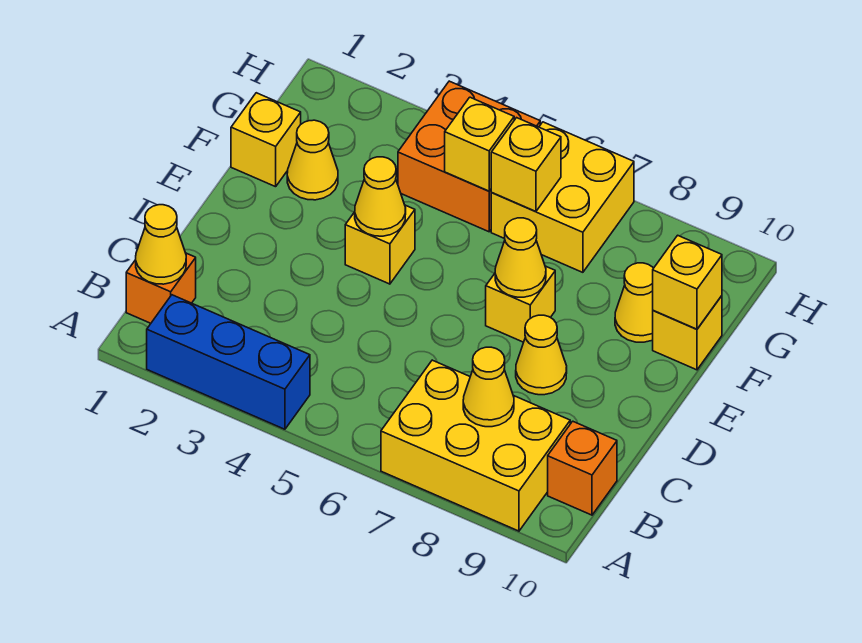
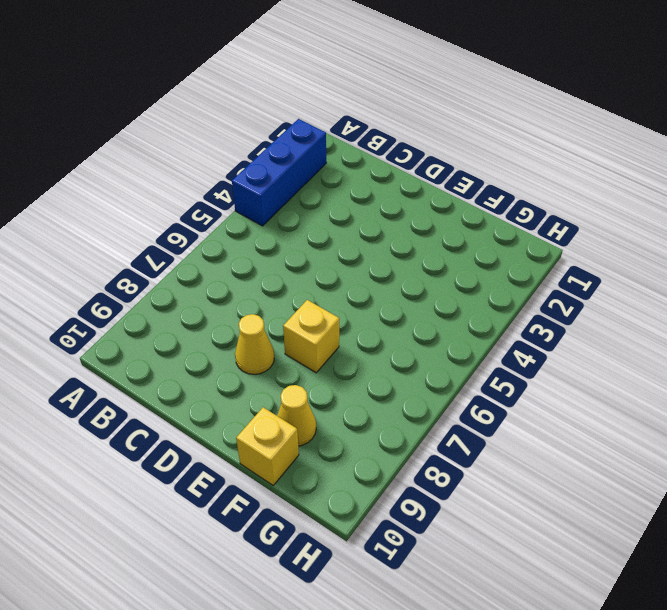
none -> yellow brick A7:B9 level 1
none -> orange brick B1 level 1
none -> orange brick B10 level 1

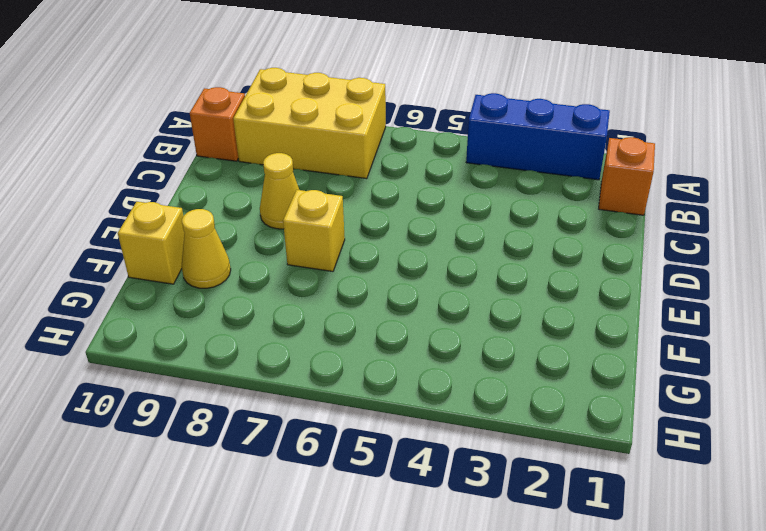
none -> yellow brick E4 level 1
none -> yellow brick F1 level 1
none -> yellow cone F2 level 1

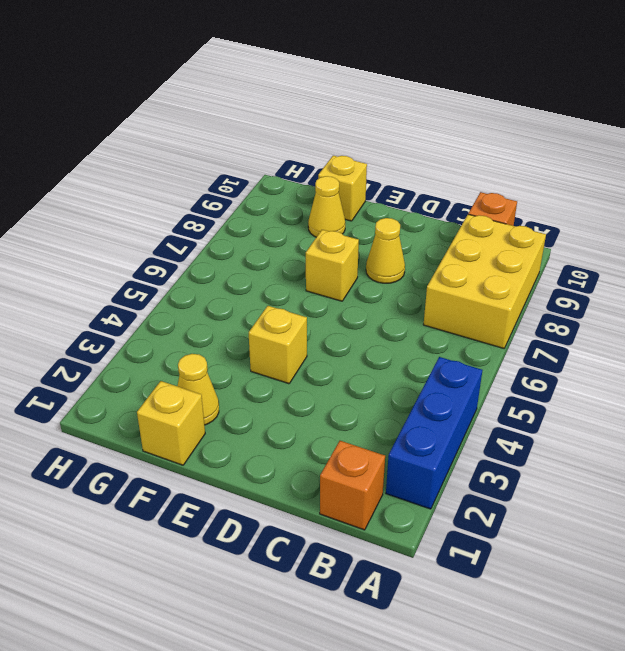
none -> orange brick G4:H5 level 1
none -> yellow brick G6:H7 level 1
none -> yellow cone B1 level 2

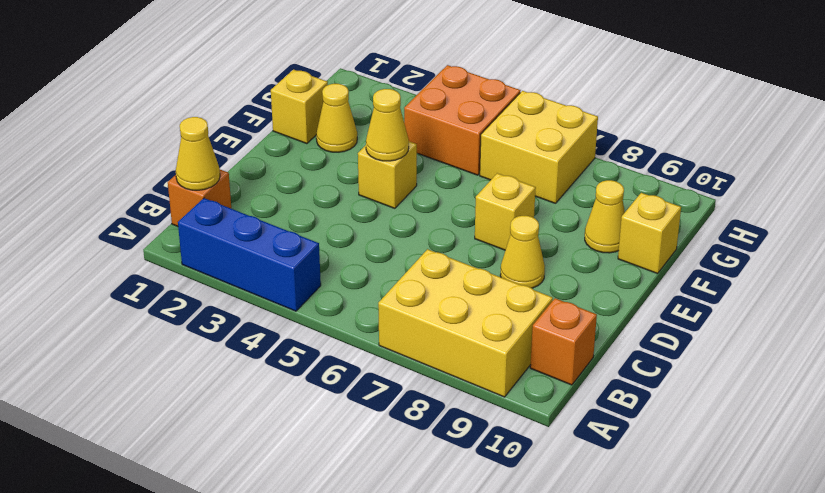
none -> yellow cone B8 level 2
none -> yellow cone E7 level 2
none -> yellow brick F10 level 2

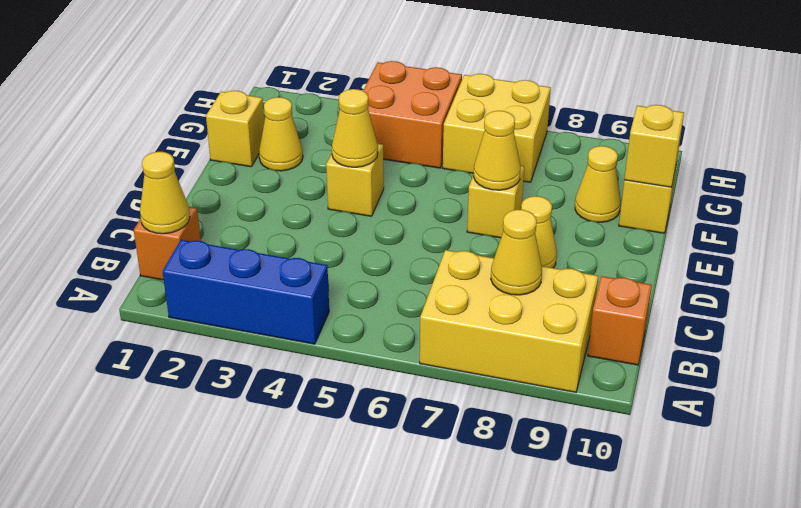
none -> yellow brick G5 level 2
none -> yellow brick G6 level 2

